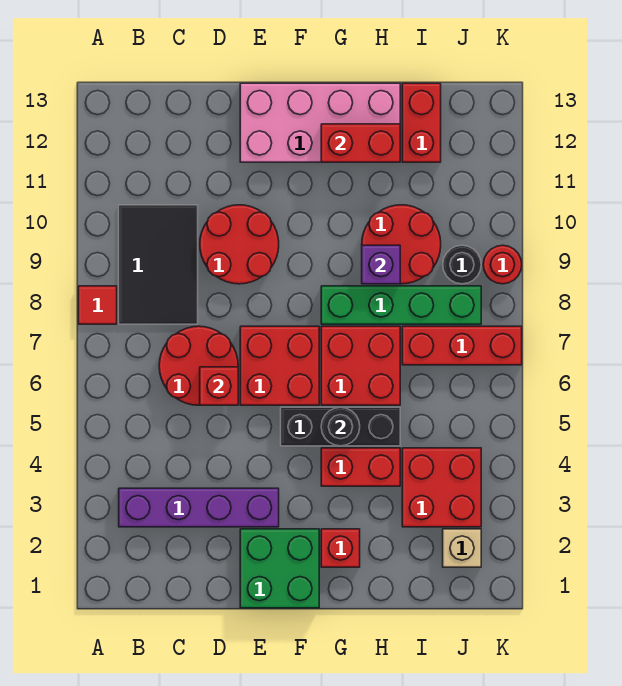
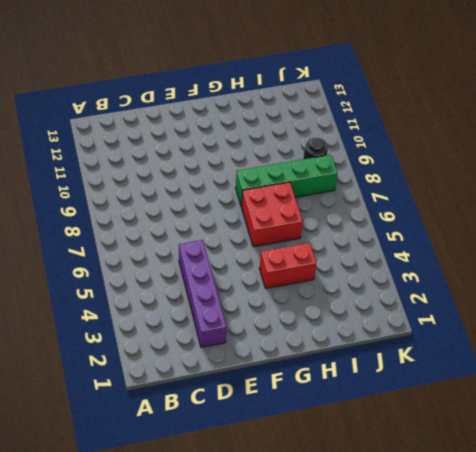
purple brick D2:D5 level 1 -> purple brick B3:E3 level 1
none -> red tile A8 level 1
none -> black tile B8:C10 level 1
none -> red round brick C6:D7 level 1

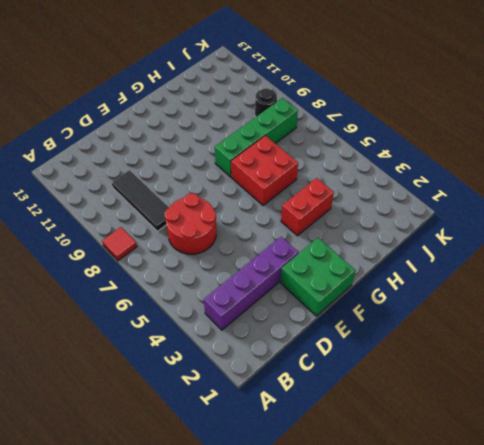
black tile C8:C10 level 1 -> black tile B8:C10 level 1
none -> red round brick D9:E10 level 1
none -> red brick E6:F7 level 1
none -> pink brick E12:H13 level 1

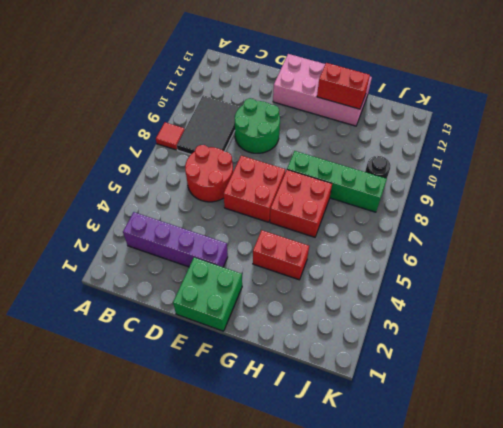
green round brick D9:E10 level 1 -> red round brick D9:E10 level 1
none -> black brick F5:H5 level 1
none -> red brick G2 level 1
none -> red round brick H9:I10 level 1

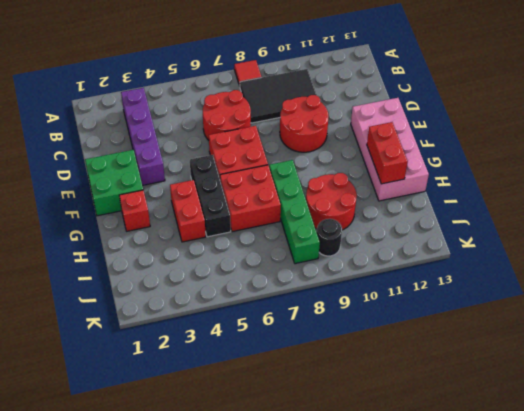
none -> red brick I3:J4 level 1
none -> red brick I7:K7 level 1
none -> red brick I12:I13 level 1

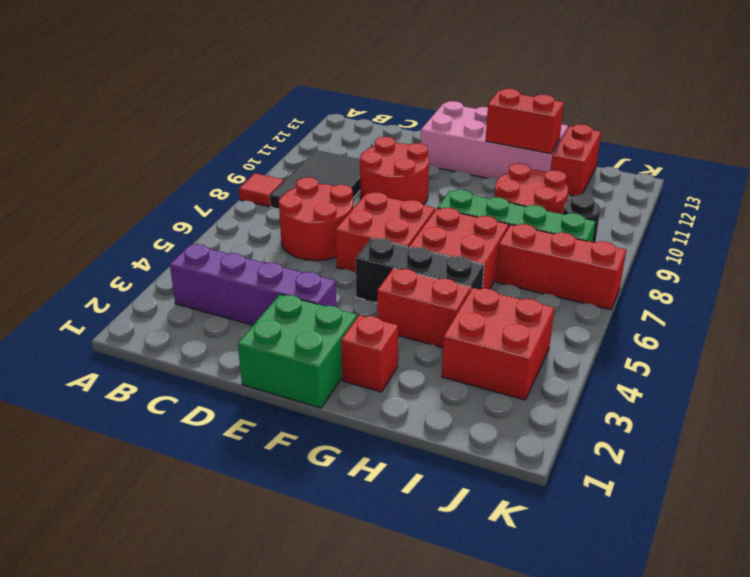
none -> tan brick J2 level 1
none -> red round brick K9 level 1
none -> red brick D6 level 2

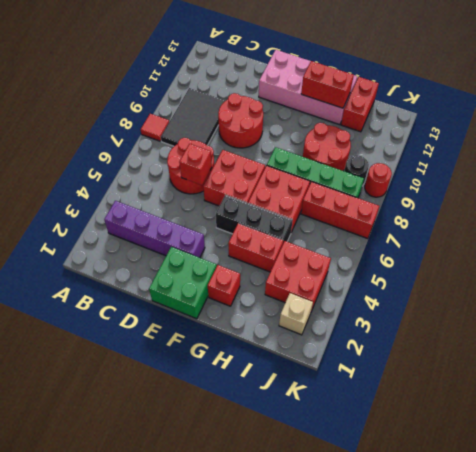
none -> black round brick G5 level 2
none -> purple brick H9 level 2

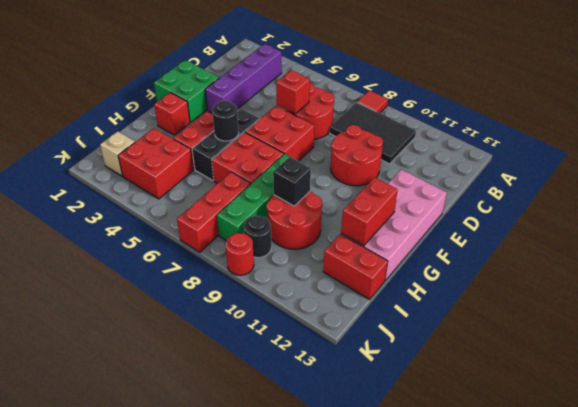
black brick H9 level 2 -> purple brick H9 level 2

